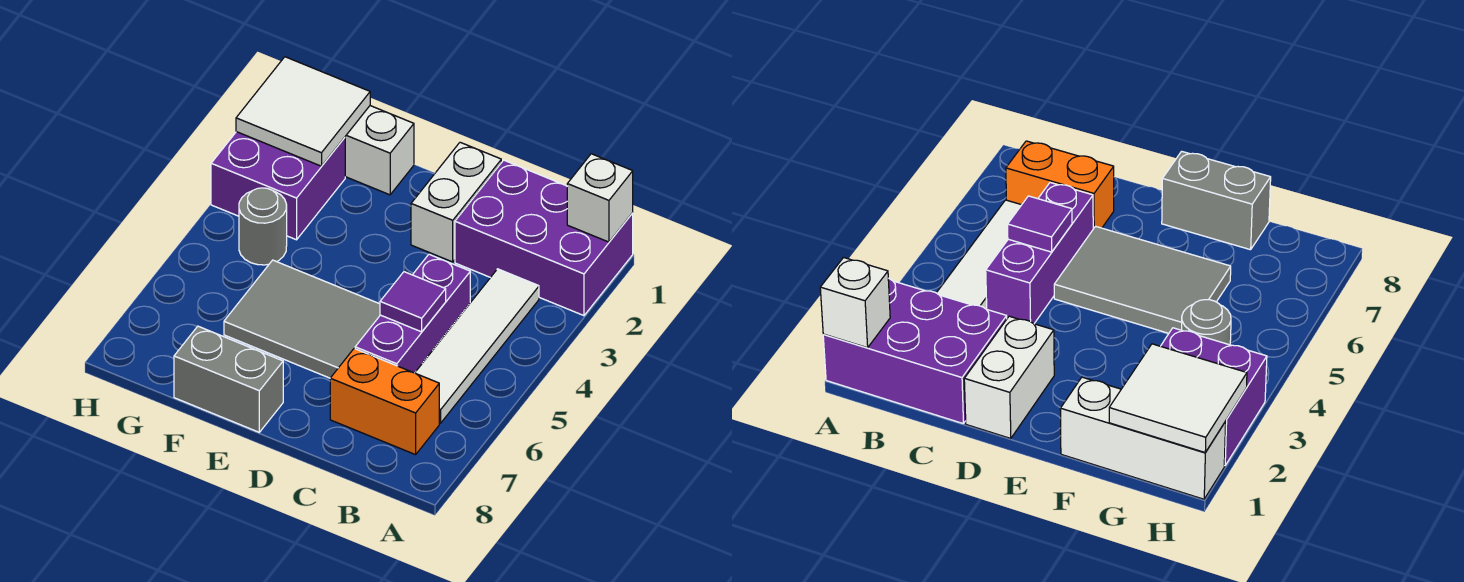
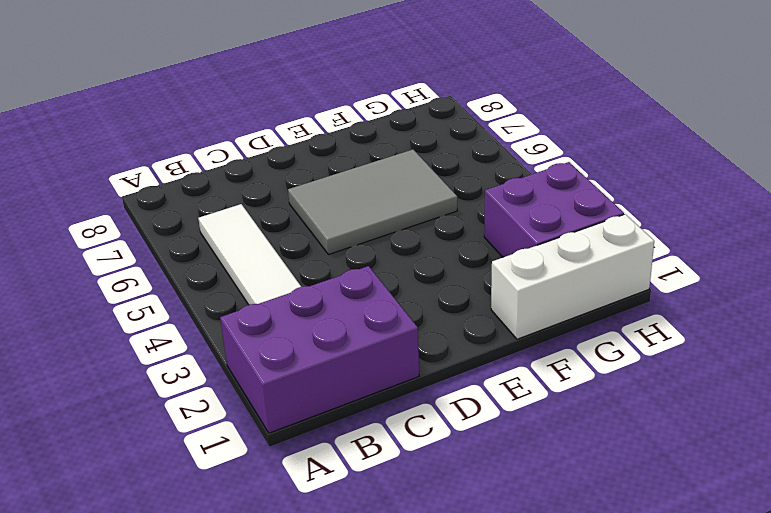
none -> orange brick B7:C7 level 1
none -> purple brick C4:C6 level 1
none -> white brick D1:D2 level 1

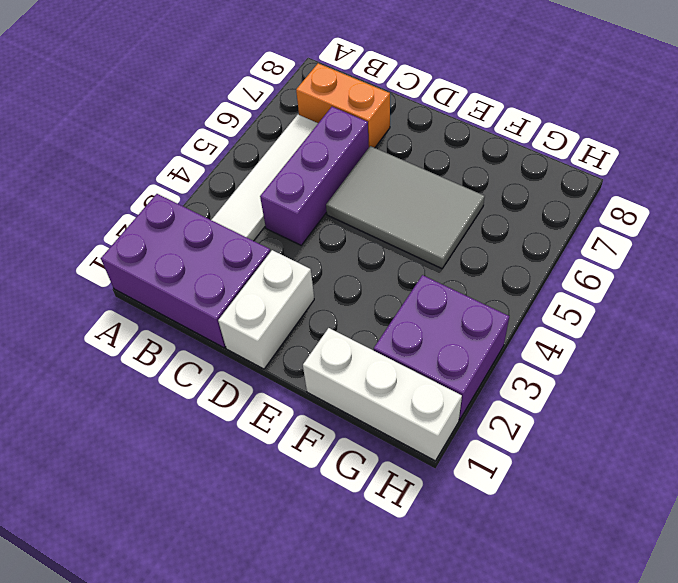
none -> grey brick E8:F8 level 1
none -> grey round brick G4 level 1
none -> white brick A1 level 2

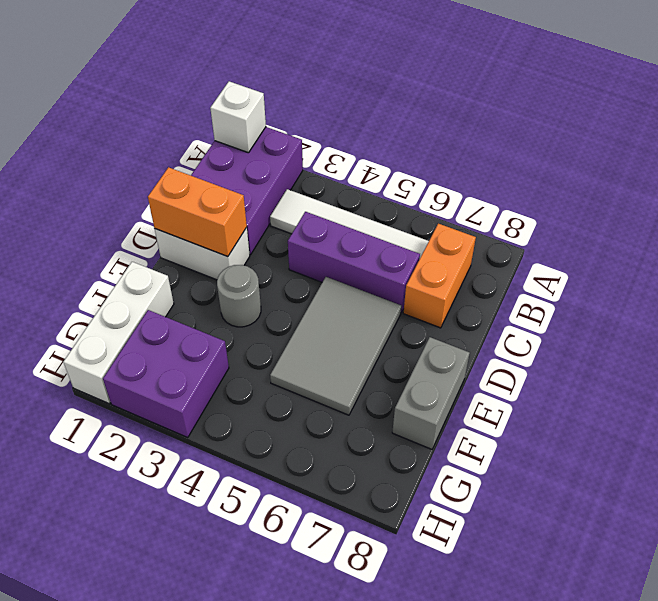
orange brick D1:D2 level 2 -> none
grey round brick E3 level 1 -> grey round brick G4 level 1
none -> purple tile C5 level 2
none -> white tile G1:H2 level 2

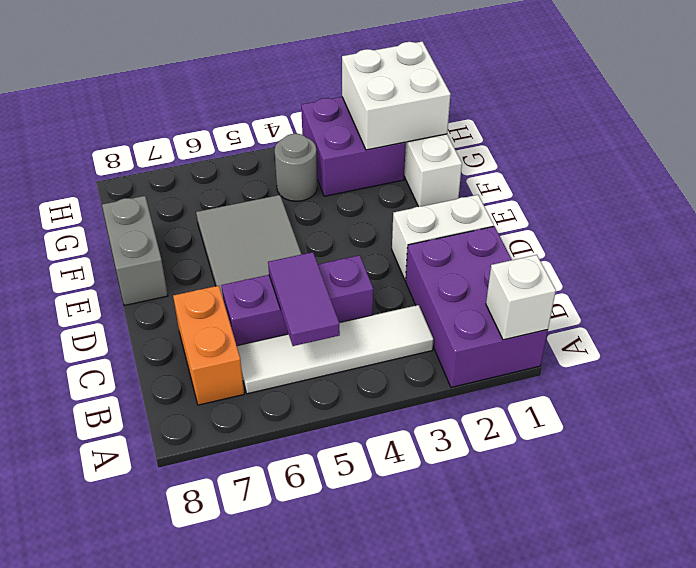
purple tile B5:C5 level 2 -> purple tile C5 level 2
white brick G1:H2 level 2 -> white tile G1:H2 level 2

